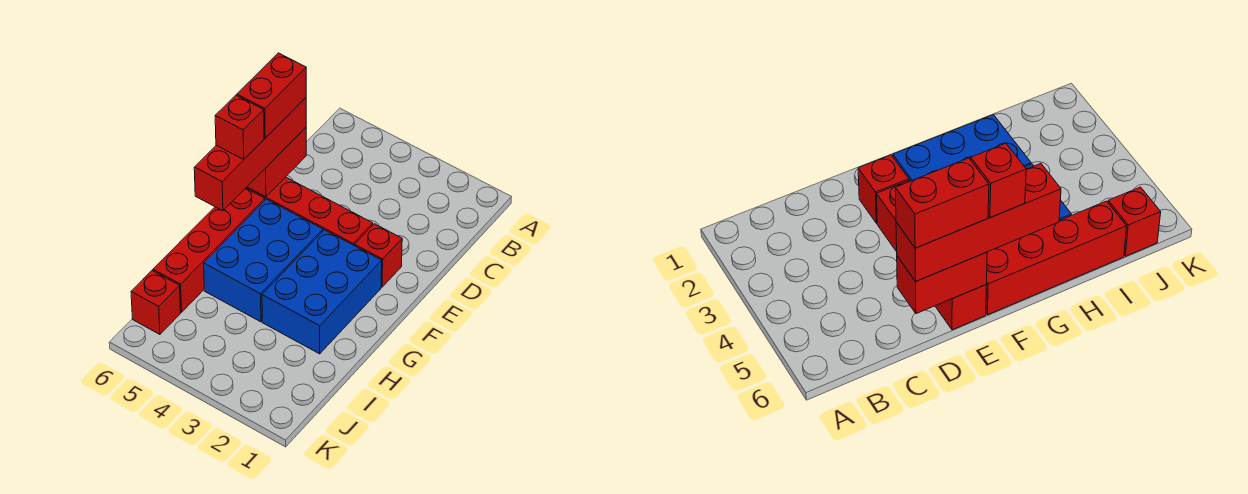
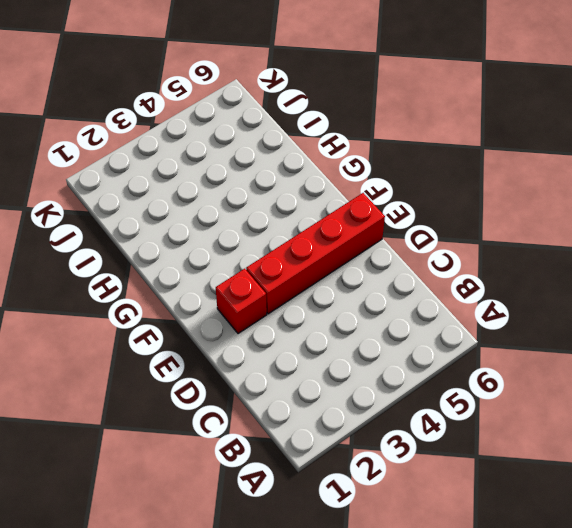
none -> blue brick F2:H3 level 1
none -> blue brick F4:H5 level 1

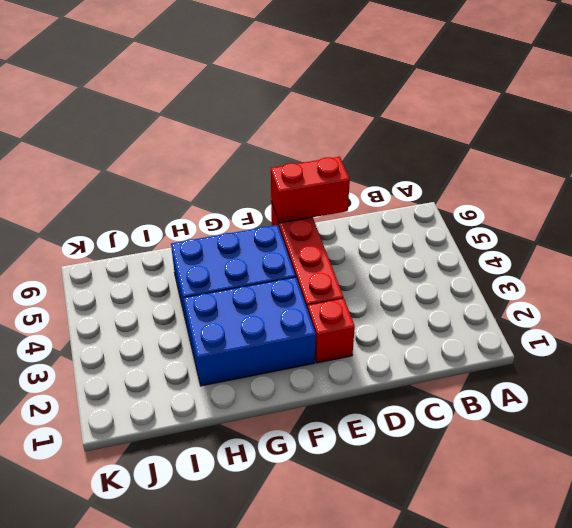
none -> red brick F6:I6 level 1
none -> red brick J6 level 1

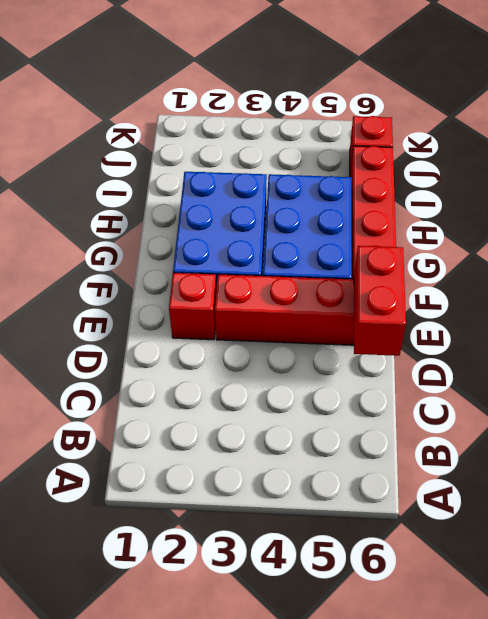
none -> red brick D6:G6 level 3
none -> red brick D6:E6 level 4

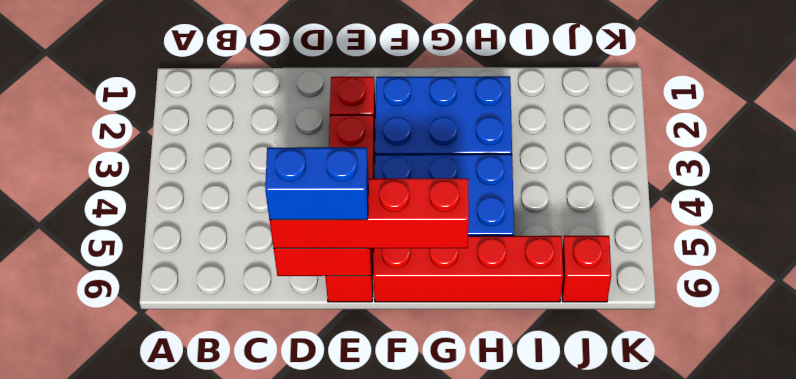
blue brick D6:E6 level 4 -> red brick D6:E6 level 4
none -> red brick F6 level 4

